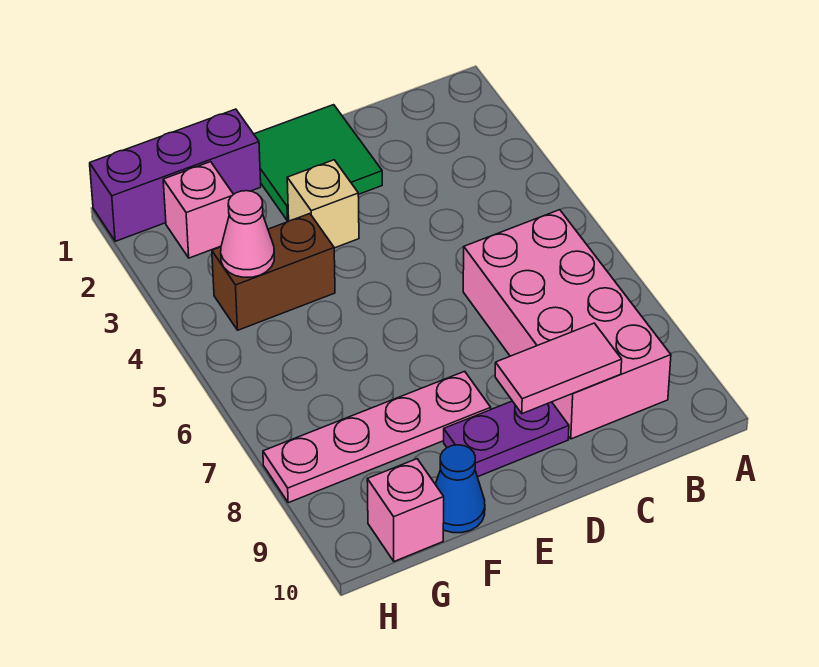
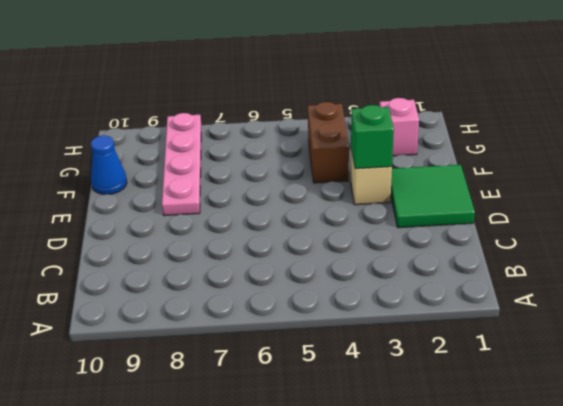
green brick E3 level 2 -> none
none -> pink brick B6:C9 level 1
none -> purple plate D9:E9 level 1
none -> purple brick F1:H1 level 1

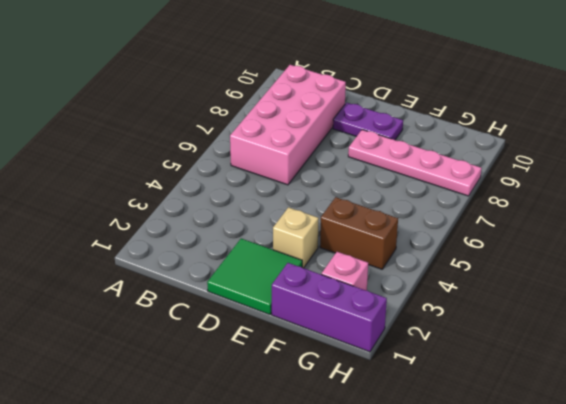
none -> blue cone F10 level 1
none -> pink brick G10 level 1
none -> pink tile C9:D9 level 2

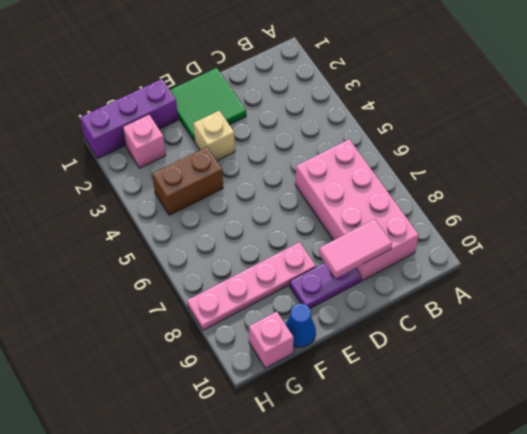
none -> pink cone G4 level 2

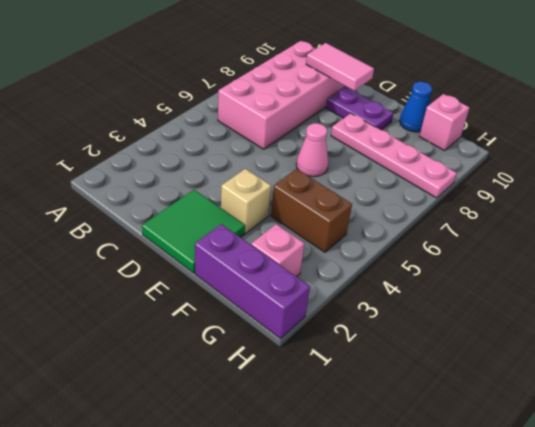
pink cone E6 level 1 -> pink cone G4 level 2

